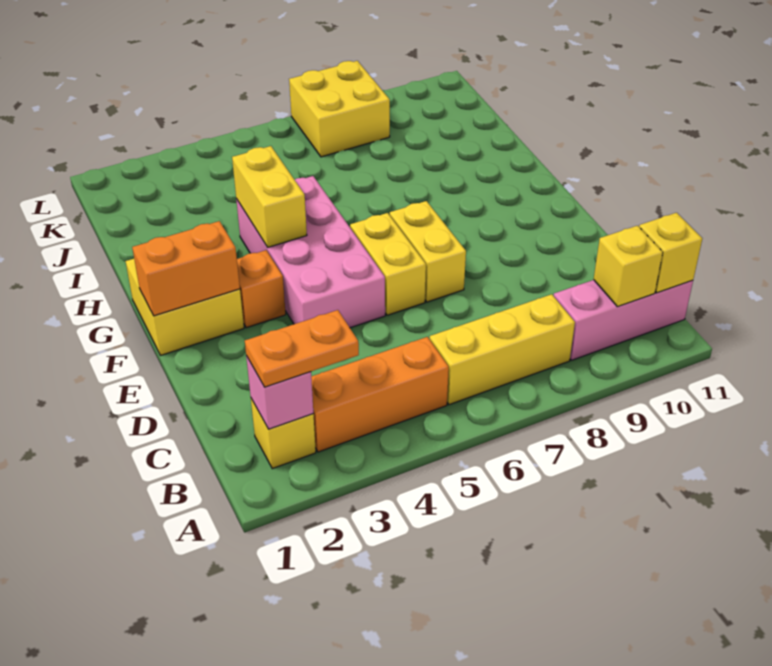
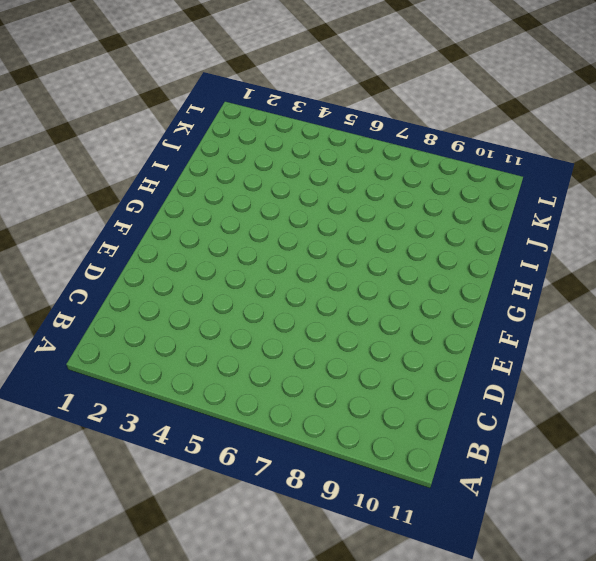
none -> yellow brick B2 level 1
none -> orange brick B3:B5 level 1
none -> yellow brick B6:B8 level 1

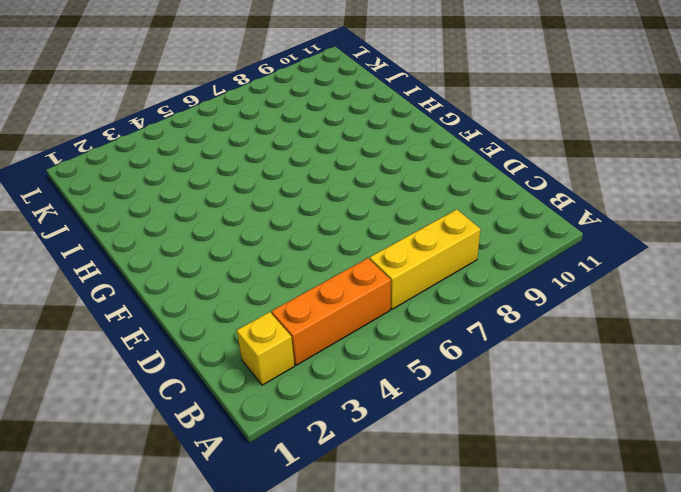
none -> pink brick B9:B11 level 1
none -> pink brick E4:H5 level 1
none -> yellow brick E6:F6 level 1

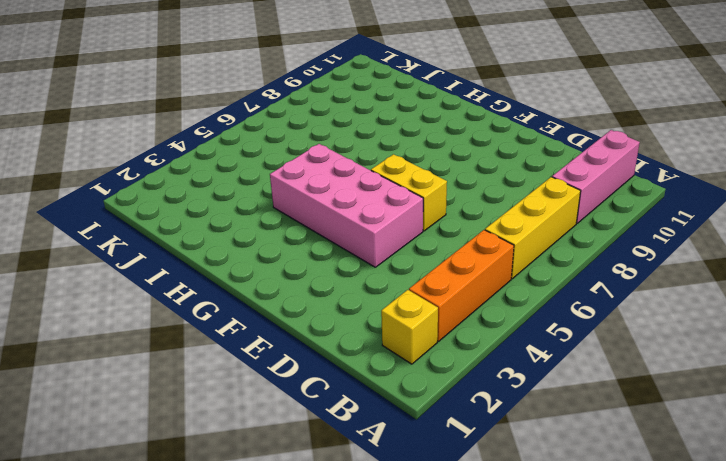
none -> yellow brick E7:F7 level 1
none -> yellow brick F1:G2 level 1
none -> orange brick F3 level 1

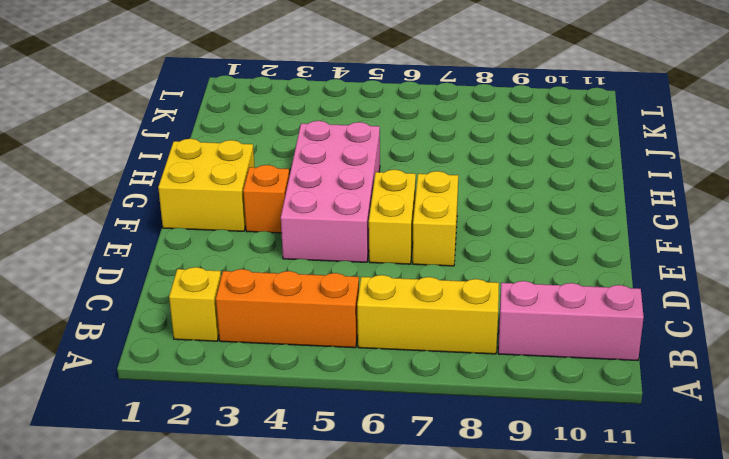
none -> yellow brick K7:L8 level 1
none -> pink brick B2 level 2
none -> yellow brick B10 level 2

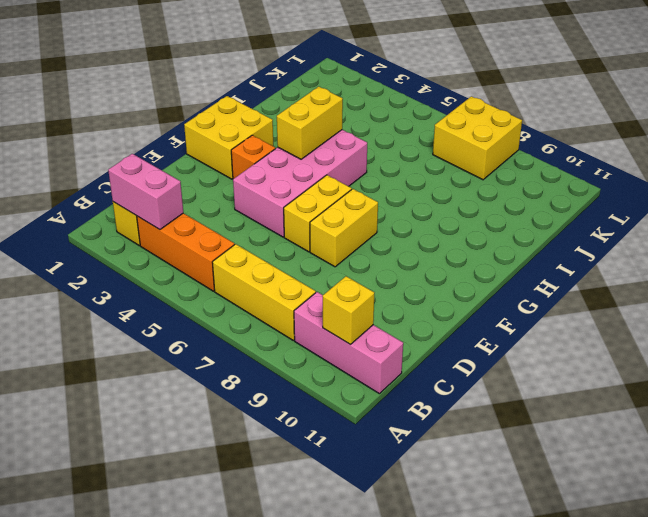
pink brick B2:B3 level 2 -> pink brick B2 level 2
none -> yellow brick B11 level 2
none -> orange brick F1:F2 level 2
none -> orange plate B2:B3 level 3

